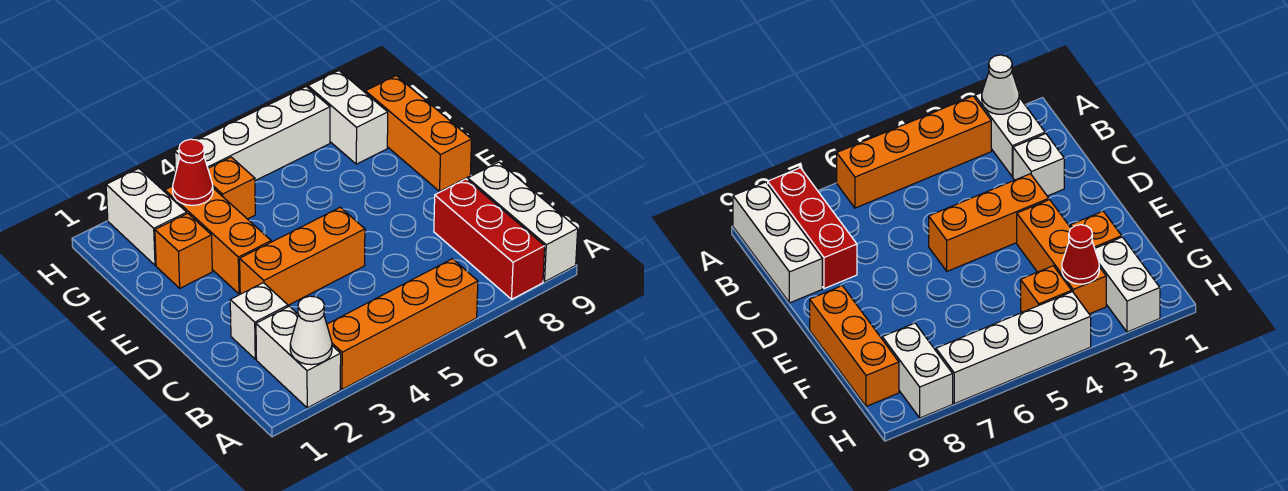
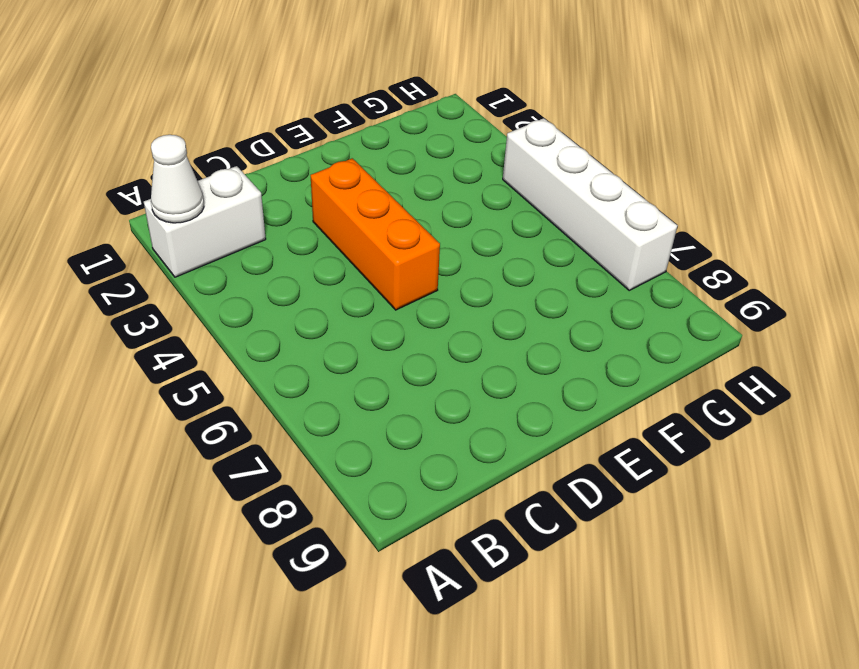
none -> orange brick A3:A6 level 1
none -> red brick A8:C8 level 1
none -> white brick A9:C9 level 1

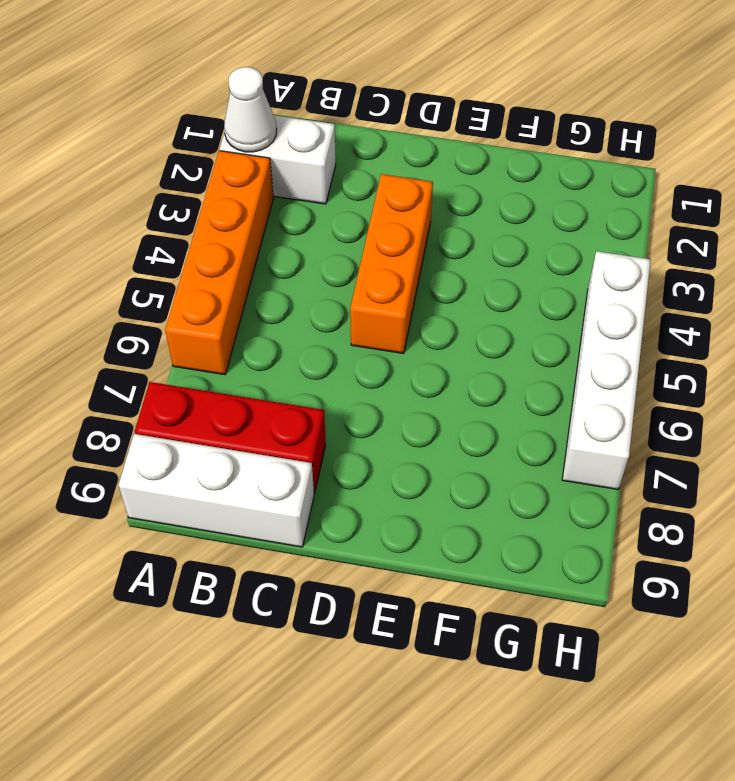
none -> white brick C2 level 1
none -> orange brick E3:G3 level 1
none -> orange brick E9:G9 level 1

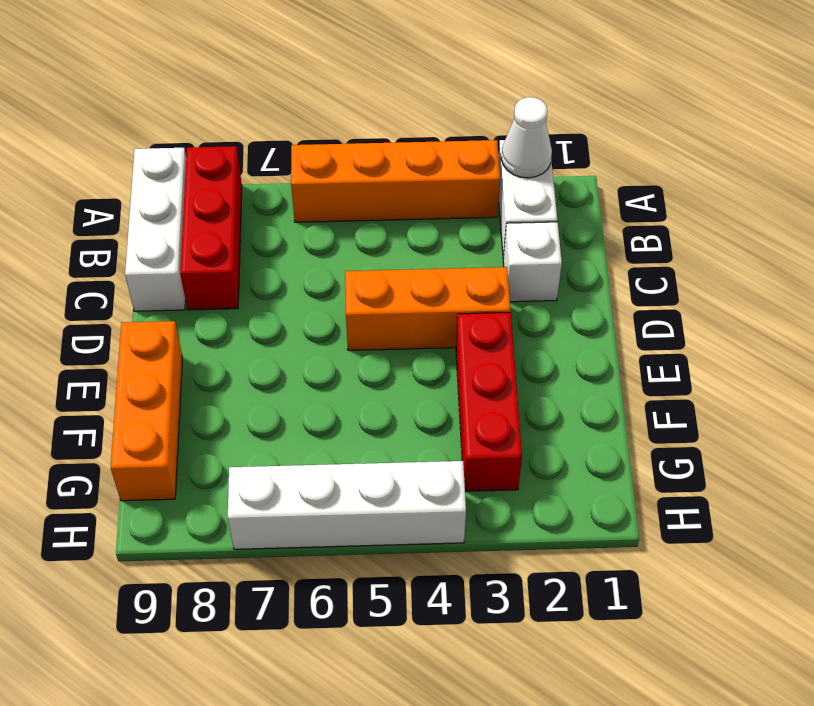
red brick E3:G3 level 1 -> orange brick E3:G3 level 1
none -> orange brick F2 level 1
none -> white brick G2:H2 level 1
none -> orange brick G4 level 1

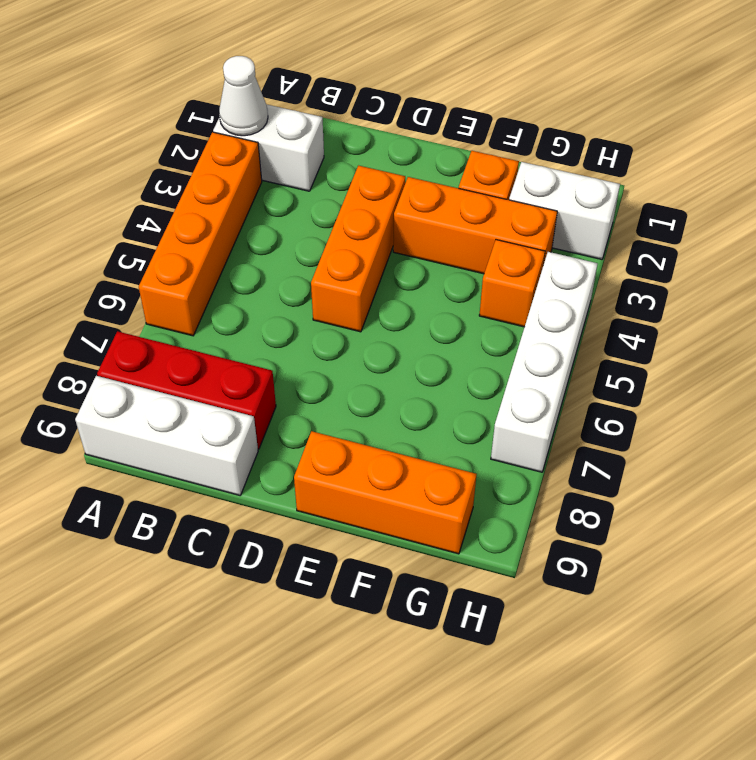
none -> white brick C2 level 1
none -> white brick G8:H8 level 1
none -> red cone G3 level 2

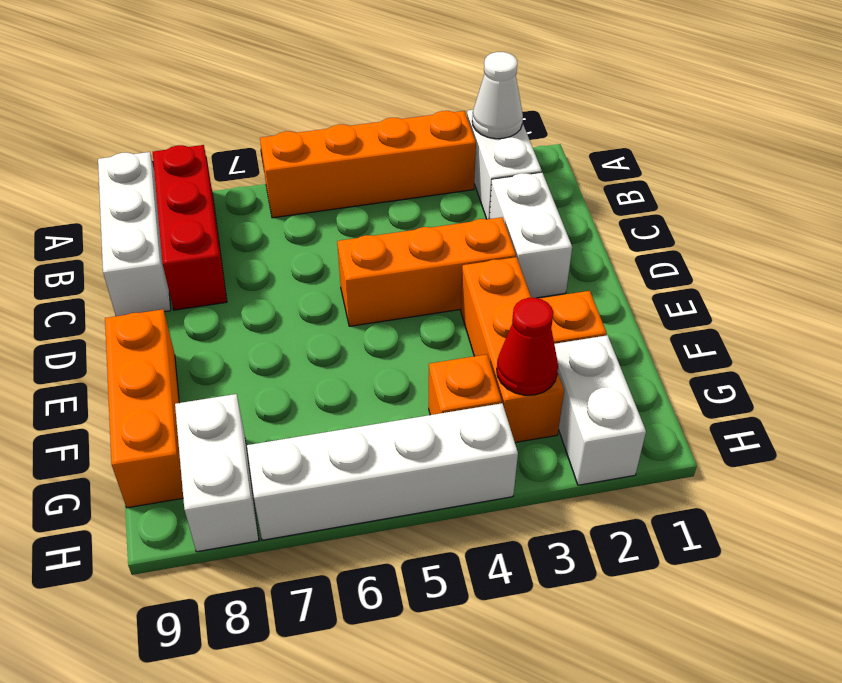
white brick C2:D2 level 1 -> white brick C2 level 1

